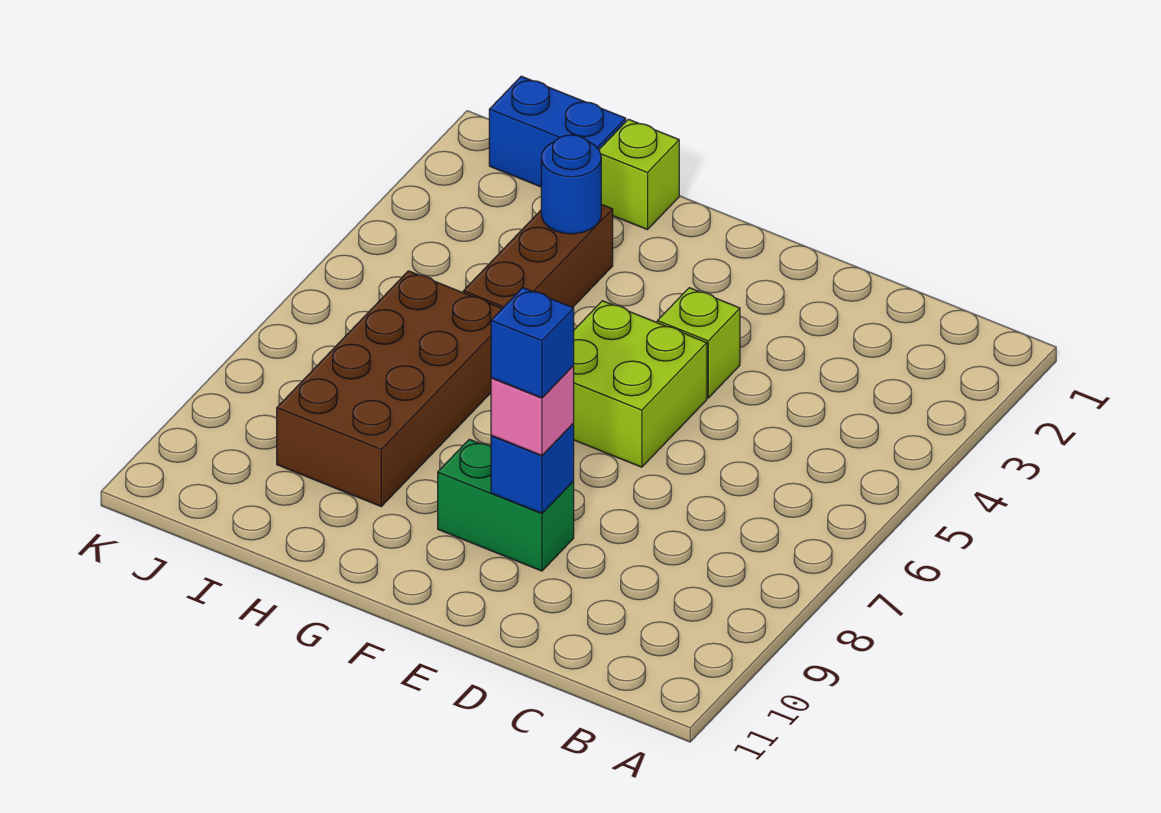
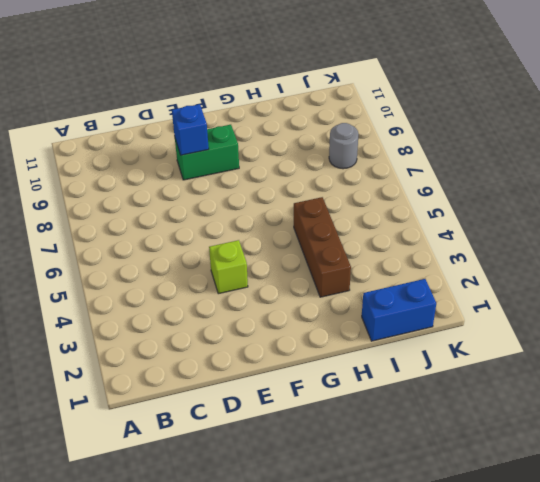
grey round brick J8 level 1 -> none
none -> lime brick E5:F6 level 1
none -> lime brick H1 level 1

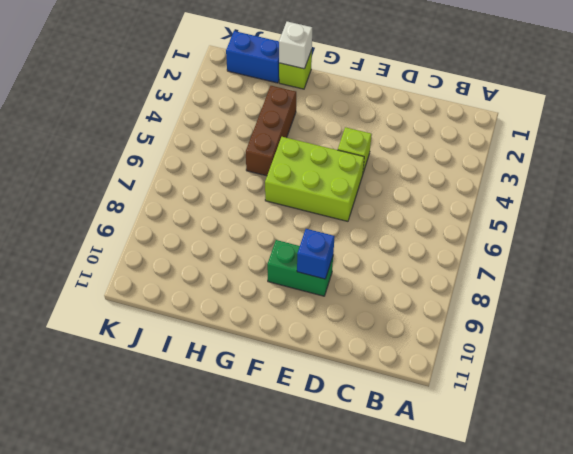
lime brick E5:G6 level 1 -> lime brick E5:F6 level 1
white brick H1 level 2 -> none
none -> brown brick H6:I9 level 1
none -> blue round brick H3 level 2

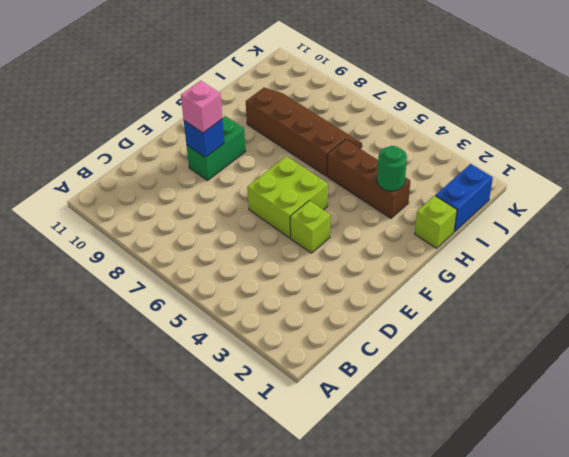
green round brick H3 level 2 -> blue round brick H3 level 2
brown slope H6:I9 level 1 top H -> brown brick H6:I9 level 1
none -> blue brick E9 level 4

